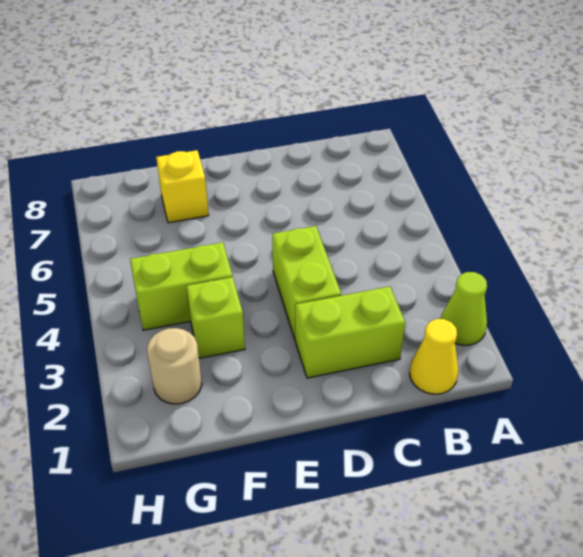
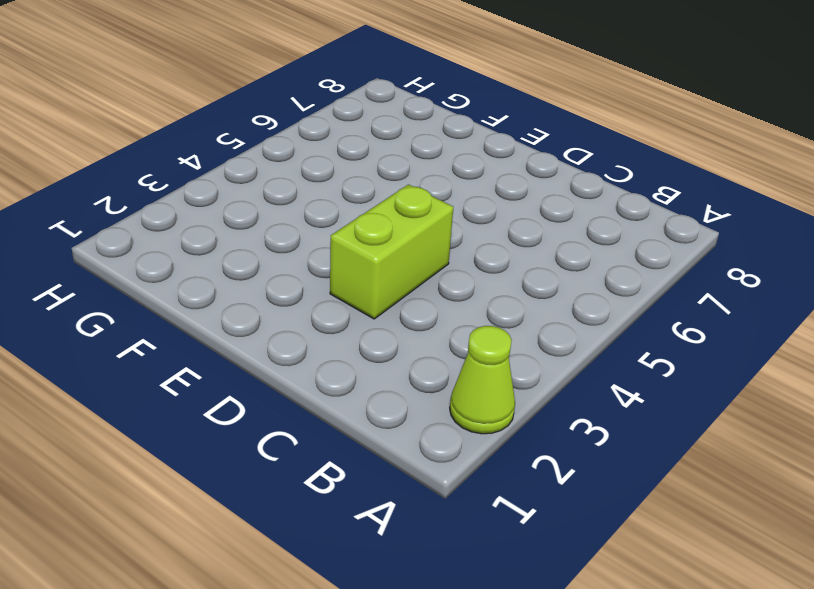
none -> yellow cone B1 level 1
none -> lime brick C2:D2 level 1

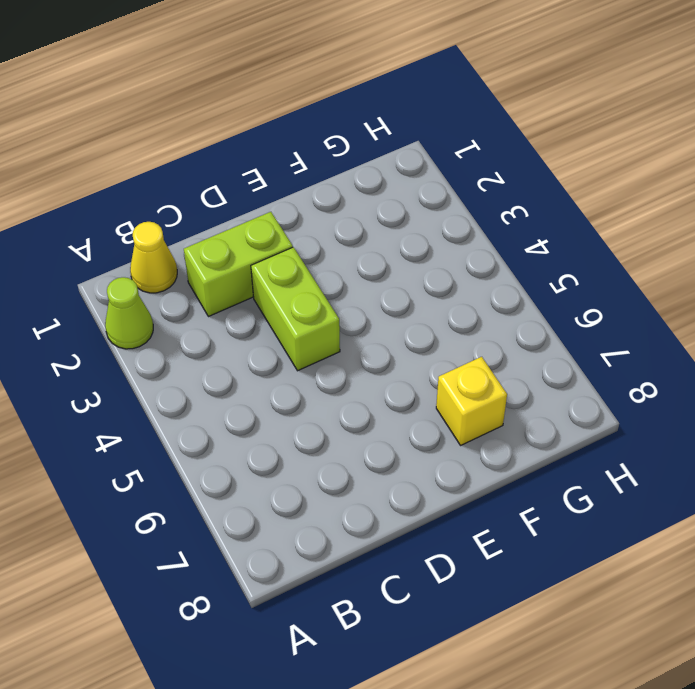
none -> lime brick F3 level 1
none -> lime brick F4:G4 level 1

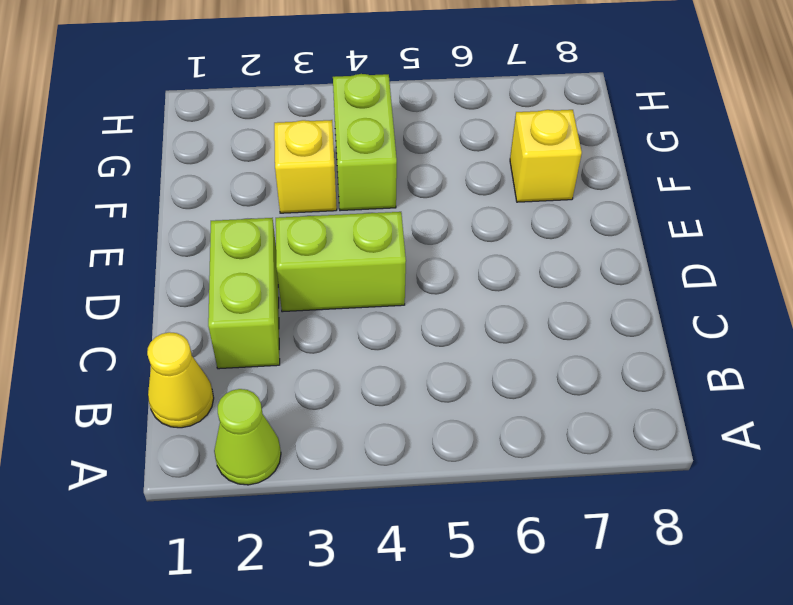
yellow brick F3 level 1 -> lime brick F3 level 1
none -> tan round brick G2 level 1

